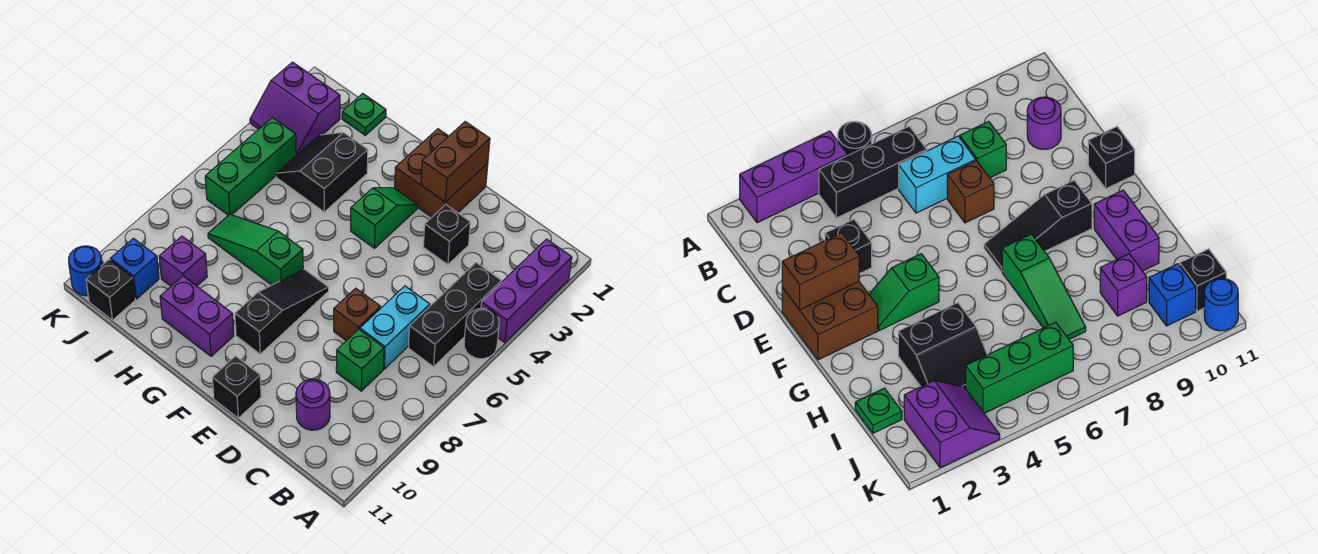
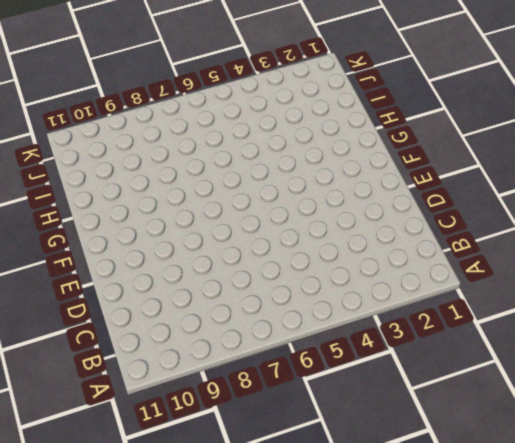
none -> purple brick A2:A4 level 1
none -> black round brick A5 level 1
none -> black brick B4:B6 level 1

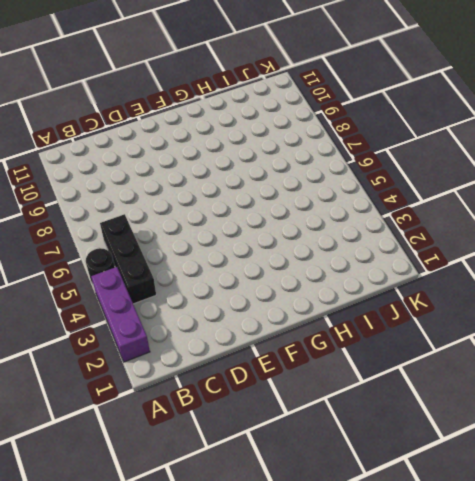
none -> cyan brick C6:C7 level 1
none -> green brick C8 level 1
none -> purple round brick C10 level 1

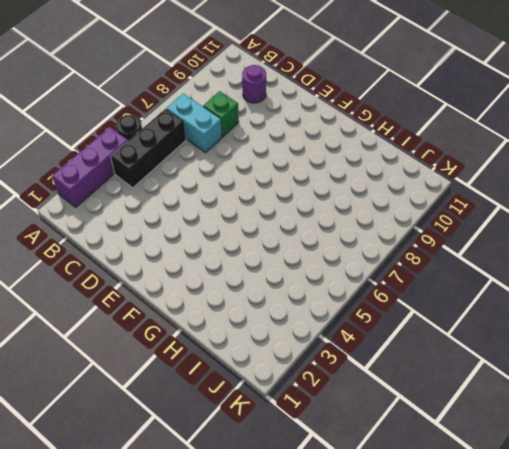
cyan brick B7:C7 level 1 -> cyan brick C6:C7 level 1
none -> black brick D3 level 1
none -> brown brick D7 level 1
none -> brown brick E1:F2 level 1

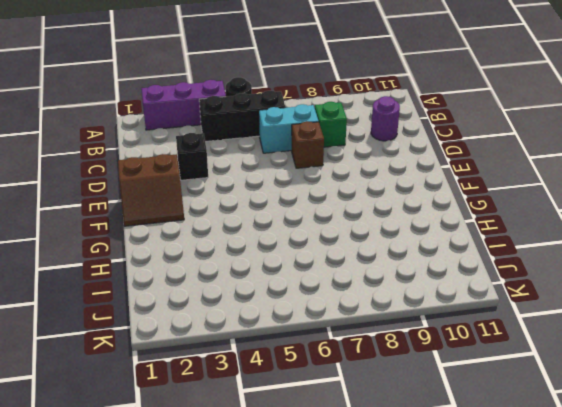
brown slope E1:F2 level 1 top E -> brown brick E1:F2 level 1
none -> black brick E11 level 1
none -> green slope F3:F4 level 1 top 4
none -> black slope F7:F9 level 1 top 9

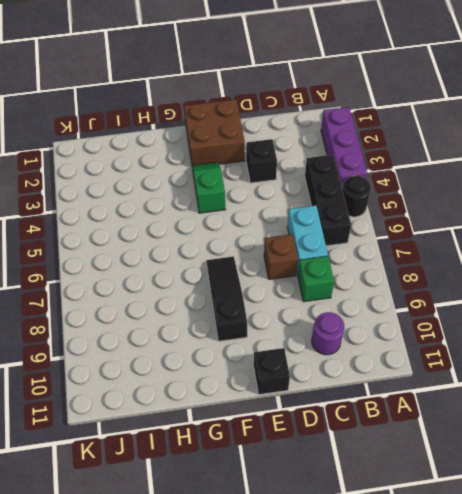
none -> green slope G7:I7 level 1 top G
none -> purple brick G10:H10 level 1
none -> black slope H3:I4 level 1 top H

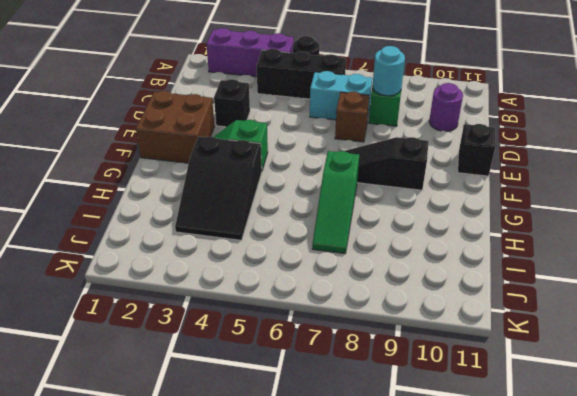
cyan round brick C8 level 2 -> none
black slope G3:I4 level 1 top G -> black slope H3:I4 level 1 top H
none -> purple brick G10:H10 level 1
none -> green plate I1 level 1
none -> purple brick I9 level 1

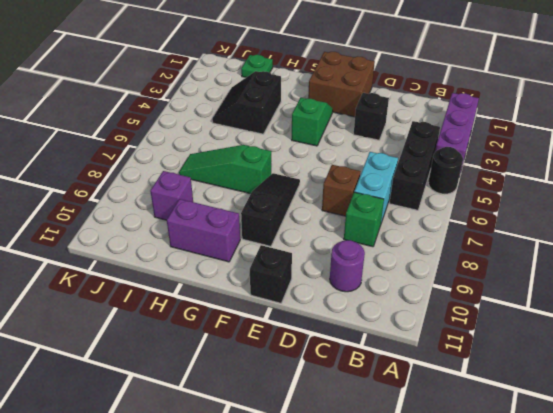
none -> purple slope J2:K3 level 1 top 2
none -> green brick J4:J6 level 1
none -> blue brick J10 level 1

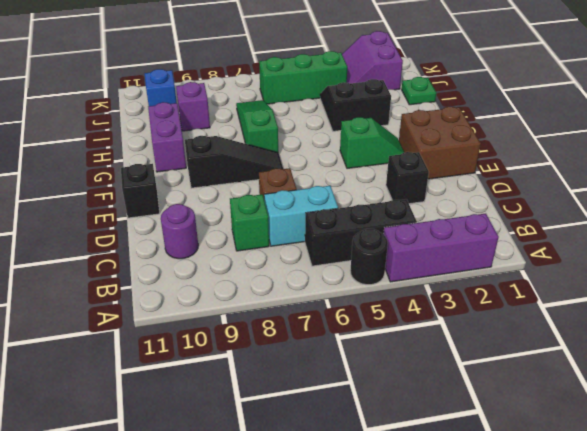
none -> black brick J11 level 1
none -> blue round brick K11 level 1
none -> brown brick E1:E2 level 2

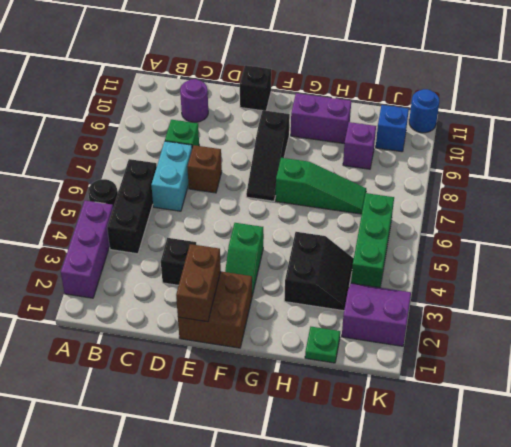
none -> black brick J11 level 1

